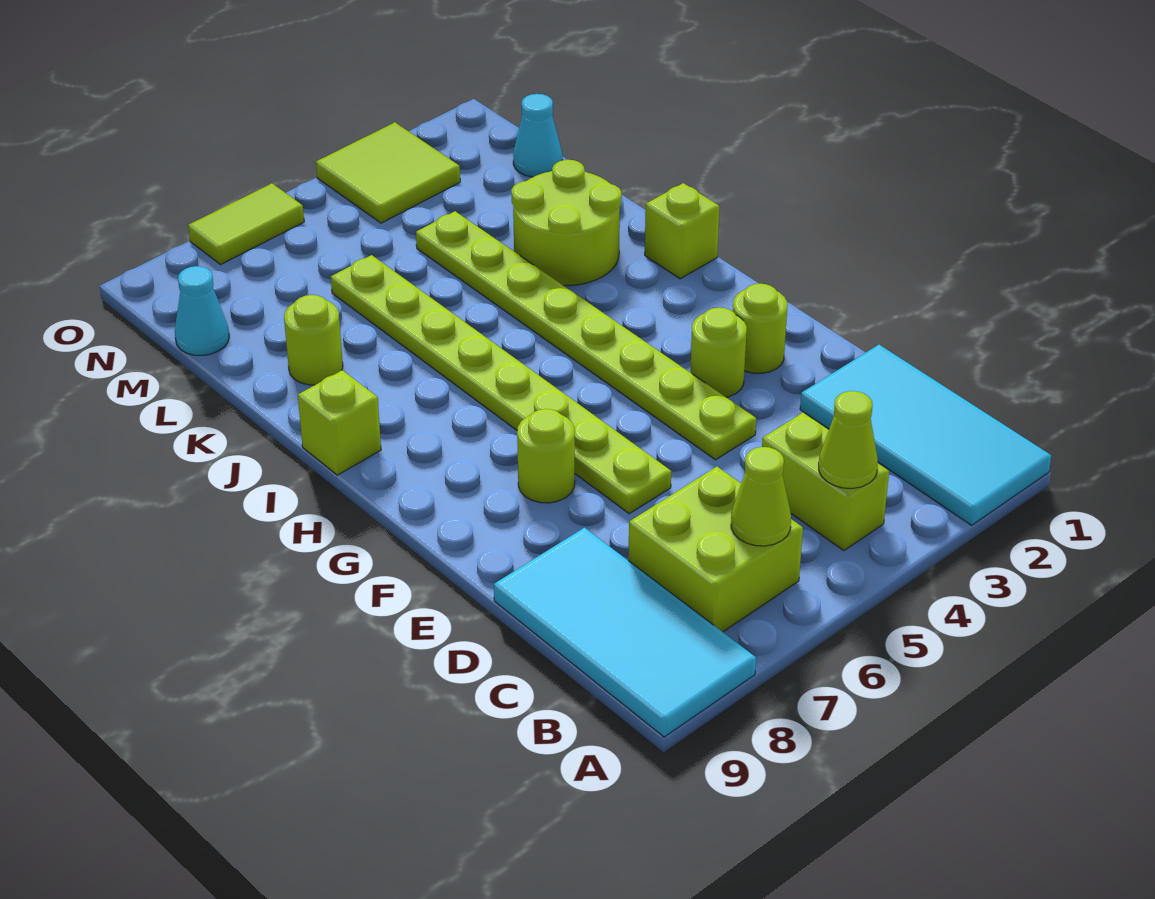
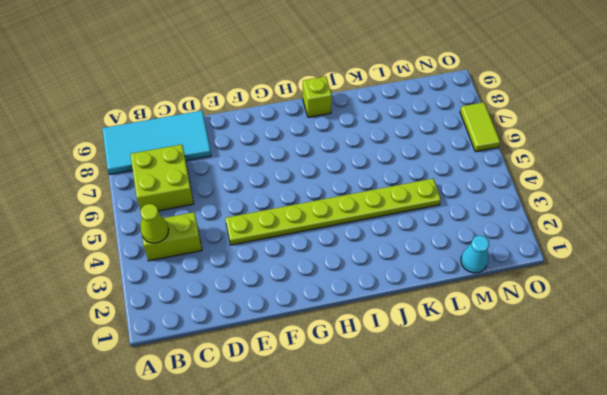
none -> cyan tile A1:D2 level 1
none -> lime plate E6:L6 level 1
none -> lime round brick F2 level 1

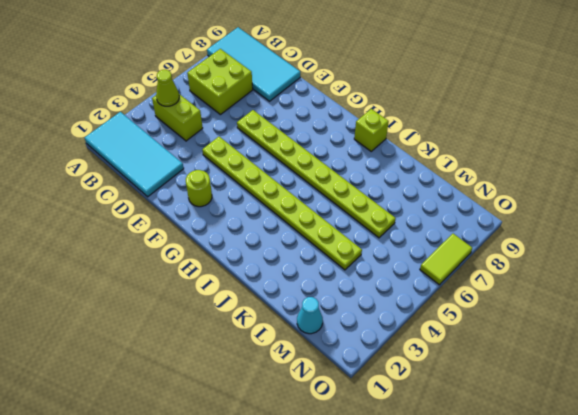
none -> lime round brick F3 level 1
none -> lime round brick F7 level 1
none -> lime brick I1 level 1

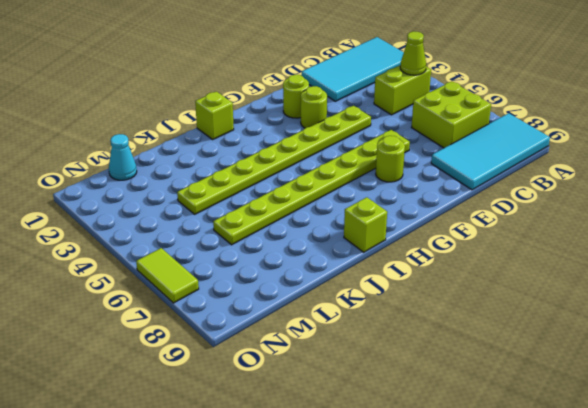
none -> lime round brick J2:K3 level 1
none -> lime round brick K8 level 1
none -> cyan cone M9 level 1

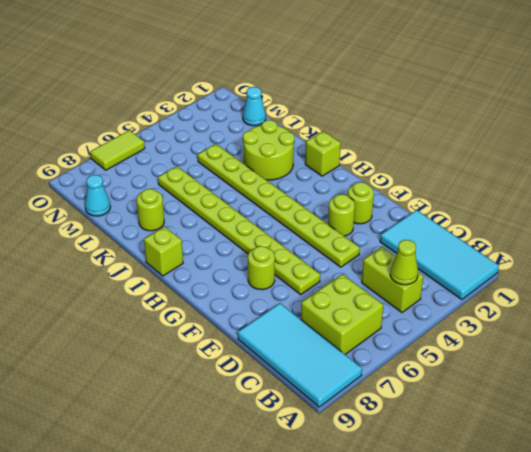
none -> lime tile N3:O4 level 1
none -> lime cone B6 level 2

